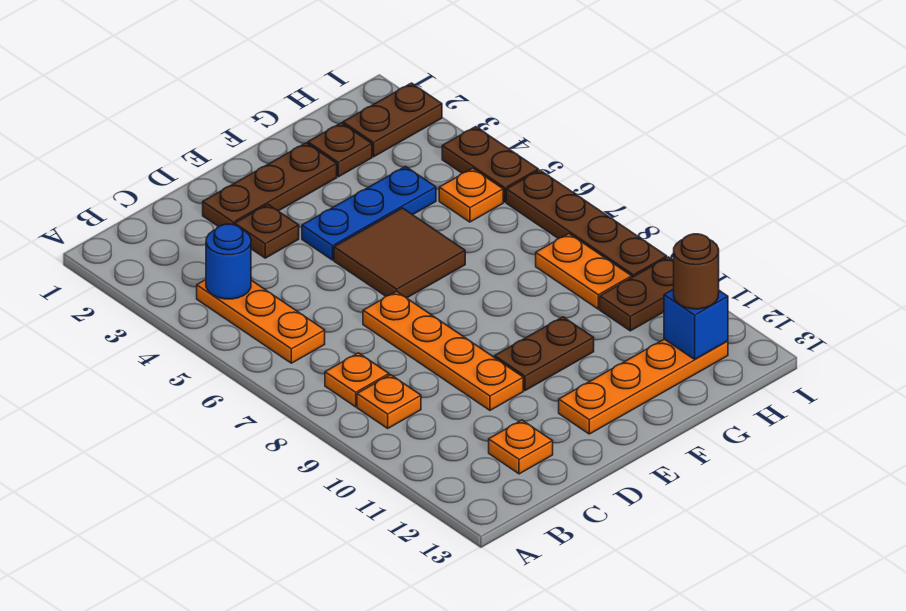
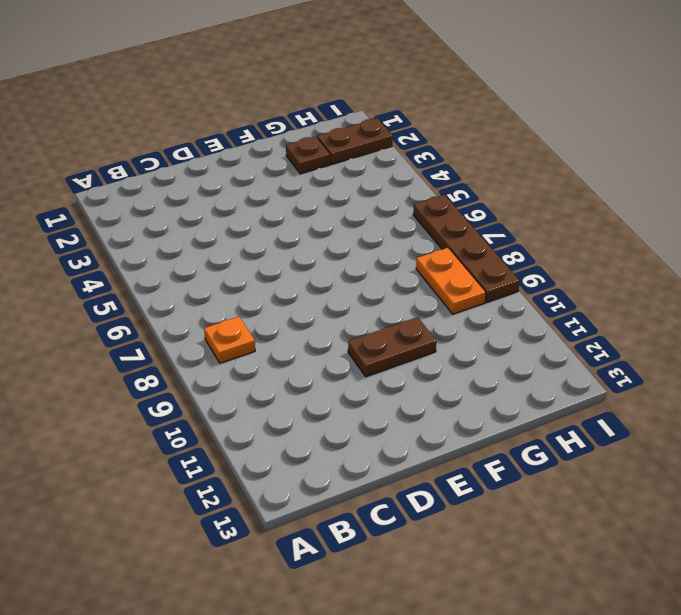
none -> orange plate B4:B6 level 1
none -> orange plate B9 level 1
none -> orange plate C12 level 1

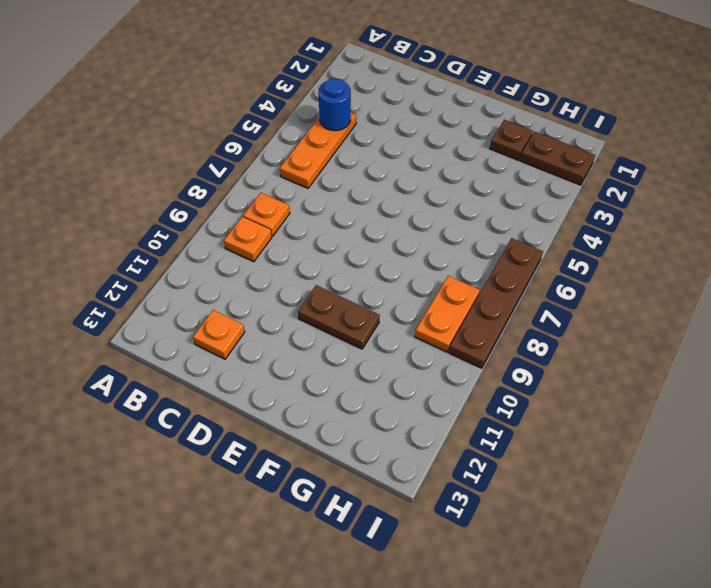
none -> brown plate D2:F2 level 1
none -> brown plate D3 level 1
none -> orange plate D7:D10 level 1

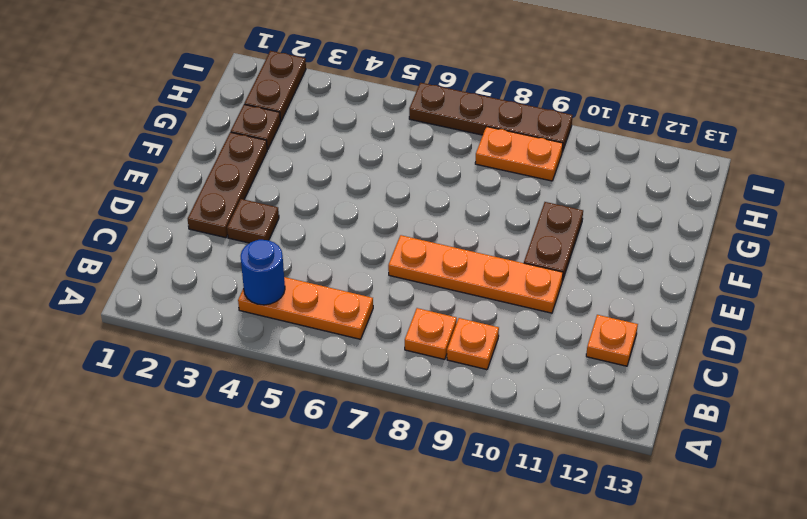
none -> blue plate E4:G4 level 1
none -> brown tile E5:F6 level 1
none -> orange plate E12:H12 level 1

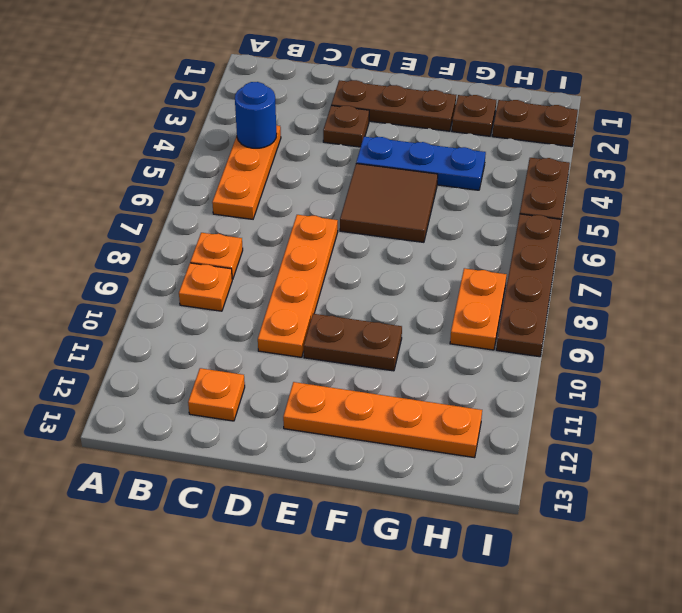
none -> orange plate H5 level 1
none -> brown plate H10:I10 level 1
none -> blue brick H12 level 2

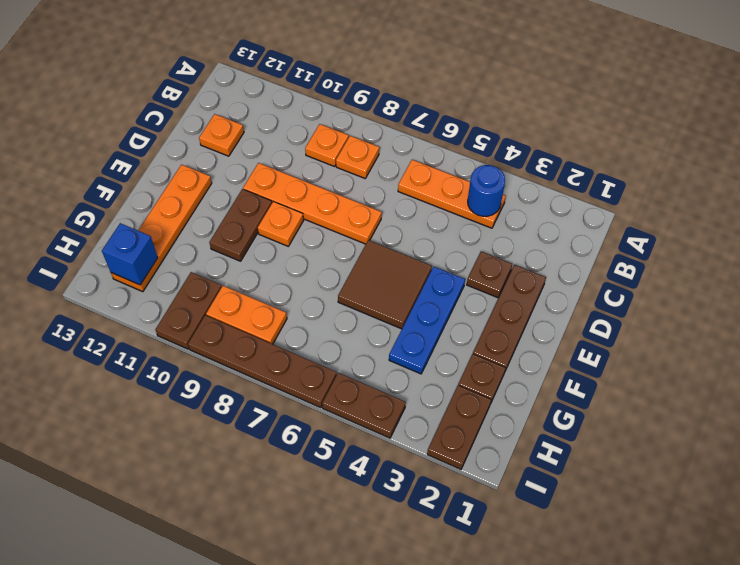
orange plate E9 level 1 -> orange plate H5 level 1
none -> brown round brick H12 level 3

